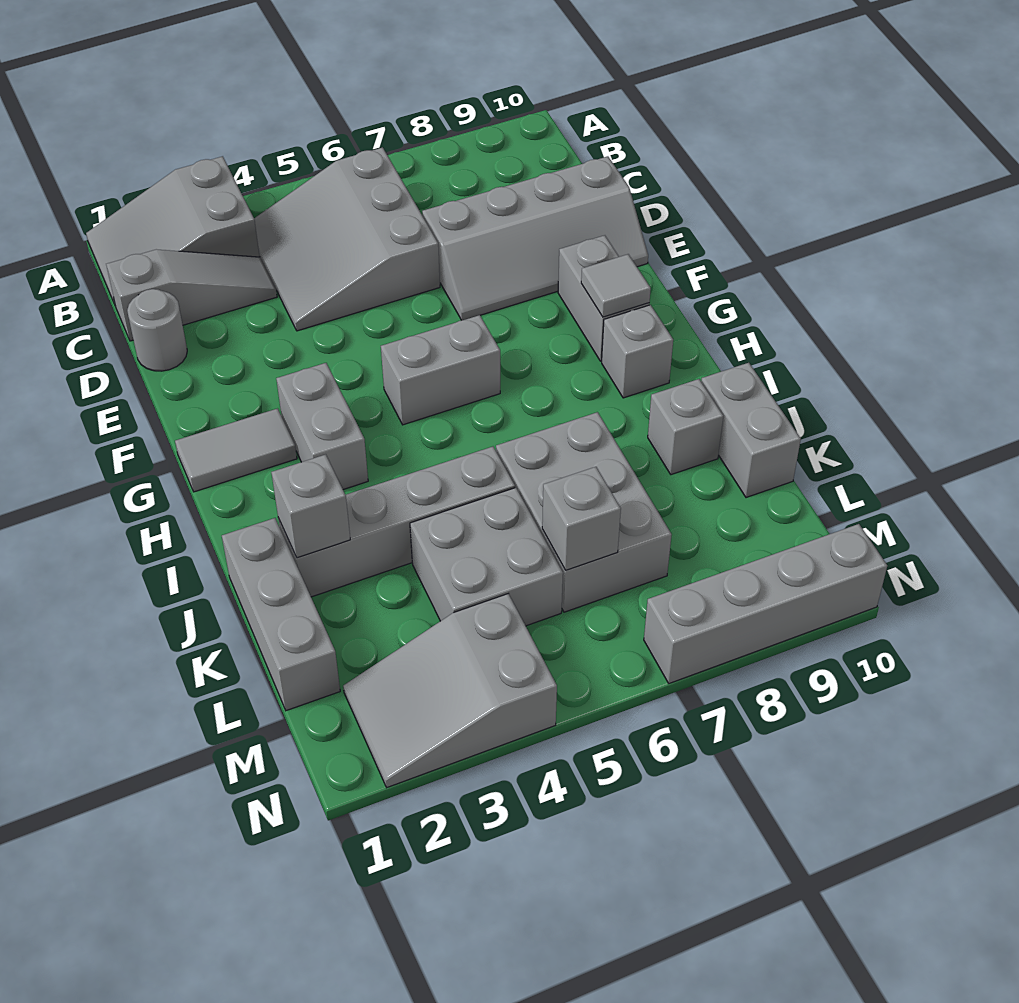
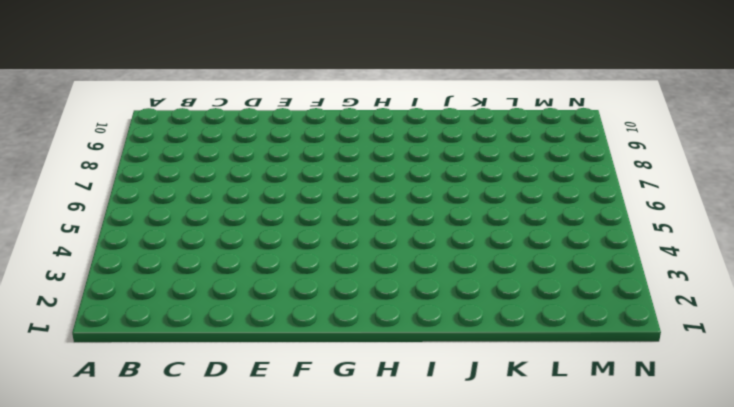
none -> grey slope A1:B3 level 1 top 3
none -> grey slope B4:D6 level 1 top 6
none -> grey slope C1:C3 level 1 top 1

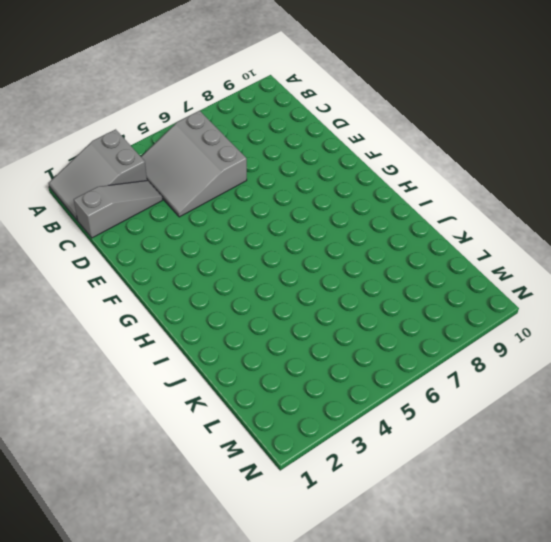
none -> grey round brick D1 level 1
none -> grey slope D7:E10 level 1 top D
none -> grey brick F9:G9 level 1

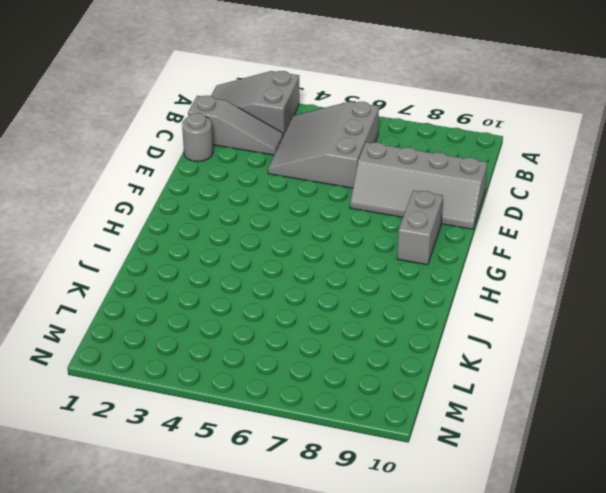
none -> grey tile G1:G2 level 1
none -> grey brick G3:H3 level 1
none -> grey brick G5:G6 level 1

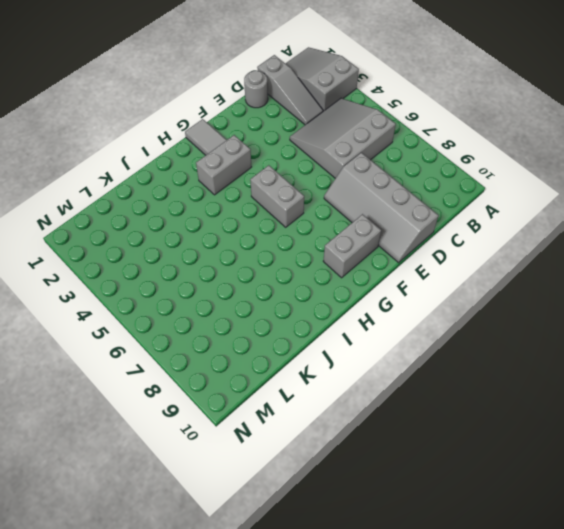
none -> grey brick H9 level 1
none -> grey brick J1:L1 level 1
none -> grey brick J2:J5 level 1

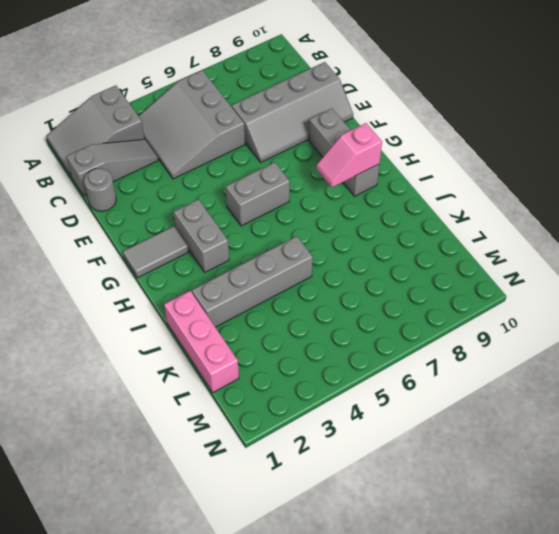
pink slope H8:H9 level 2 top 9 -> none
pink brick J1:L1 level 1 -> grey brick J1:L1 level 1
none -> grey brick J6:L7 level 1
none -> grey brick J9 level 1
none -> grey brick J10:K10 level 1

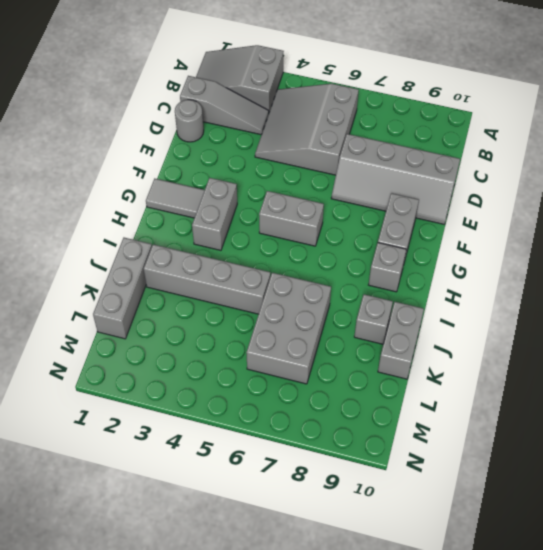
none -> grey brick K4:L5 level 1
none -> grey slope M2:N4 level 1 top 4
none -> grey brick N7:N10 level 1

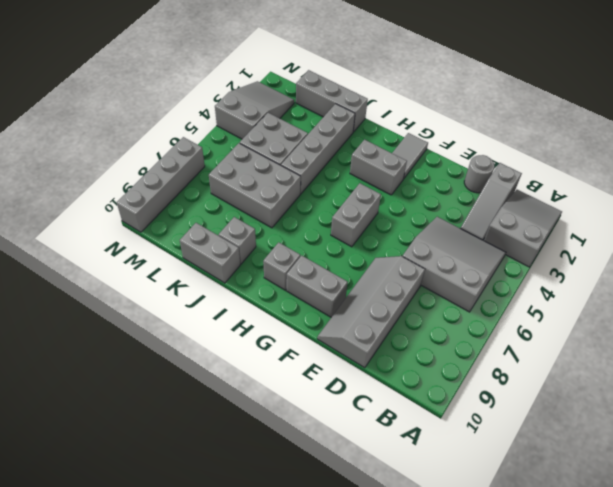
none -> grey tile G9 level 2
none -> grey brick J2 level 2
none -> grey brick L6 level 2

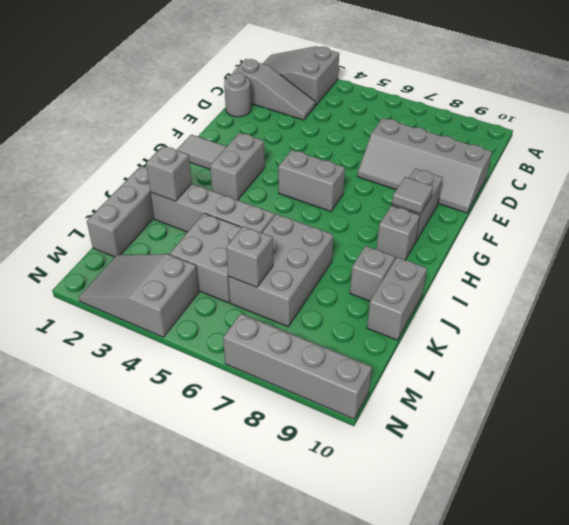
none -> grey slope B4:D6 level 1 top 6

